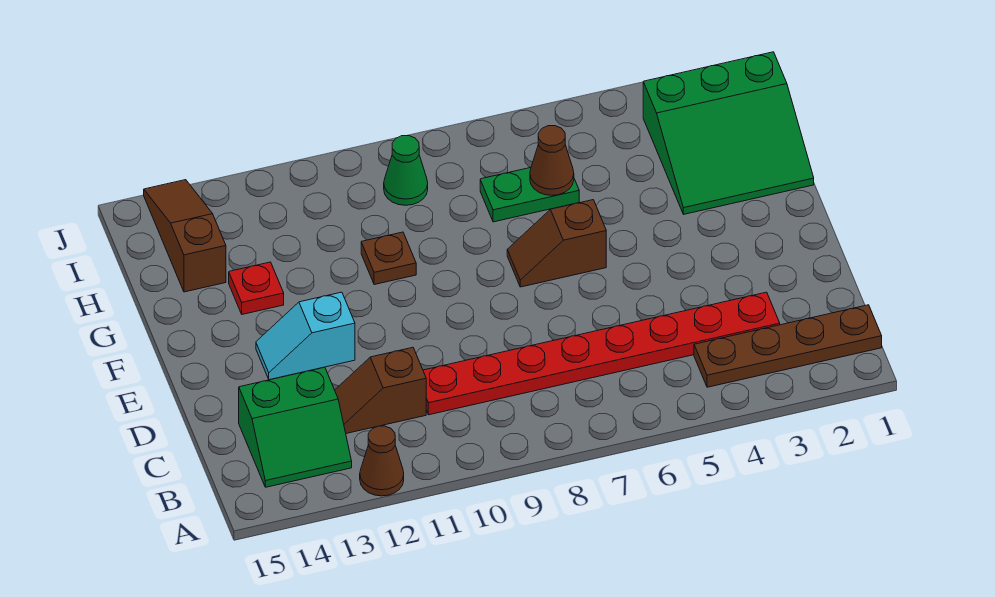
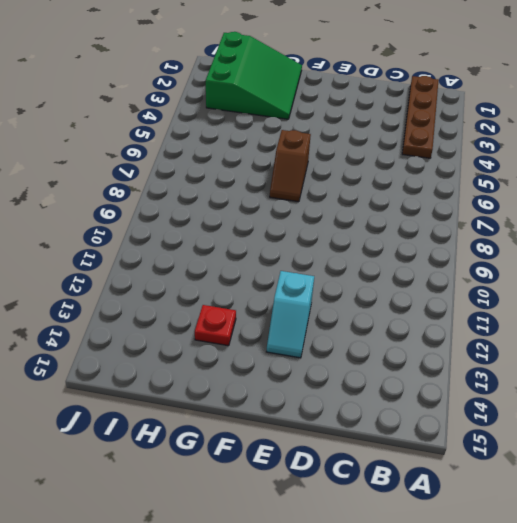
none -> brown cone A12 level 1
none -> green slope B13:C14 level 1 top C
none -> red plate C3:C10 level 1

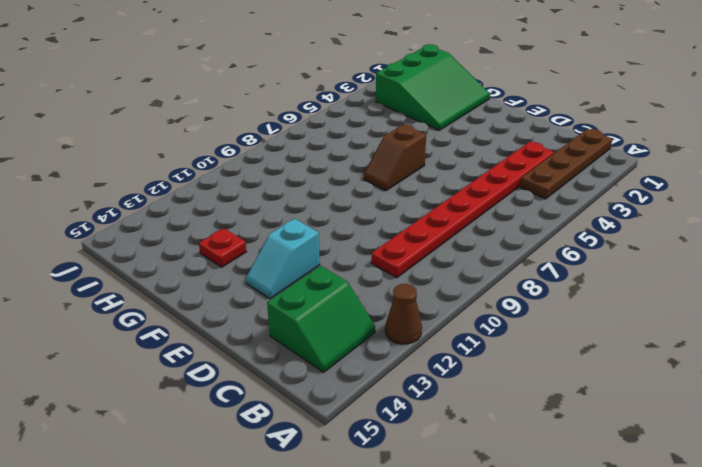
none -> brown slope C11:C12 level 1 top 11
none -> brown plate G10 level 1
none -> green plate H6:H7 level 1

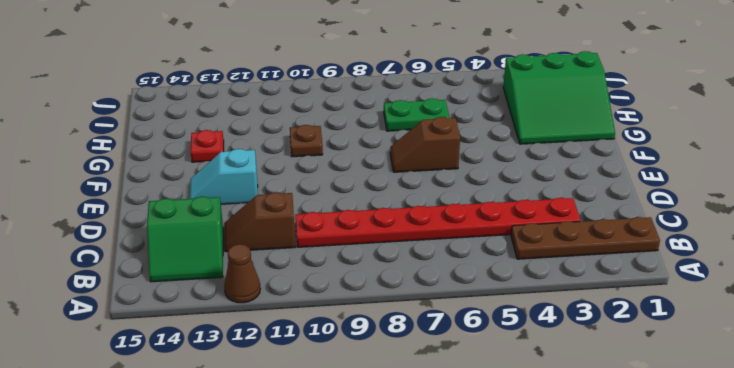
none -> brown slope H14:J14 level 1 top H
none -> green cone I9 level 1
none -> brown cone H6 level 2

